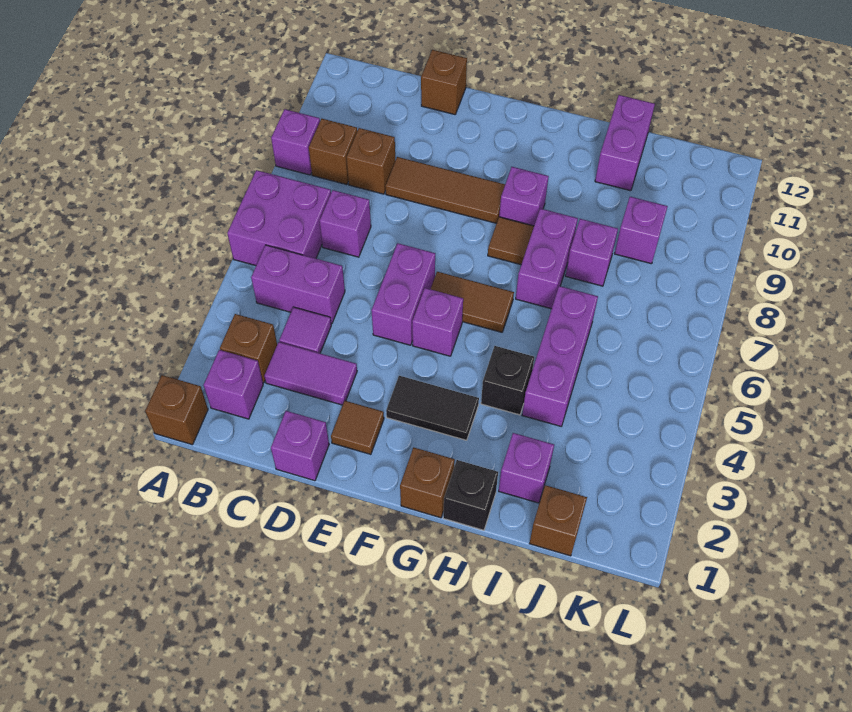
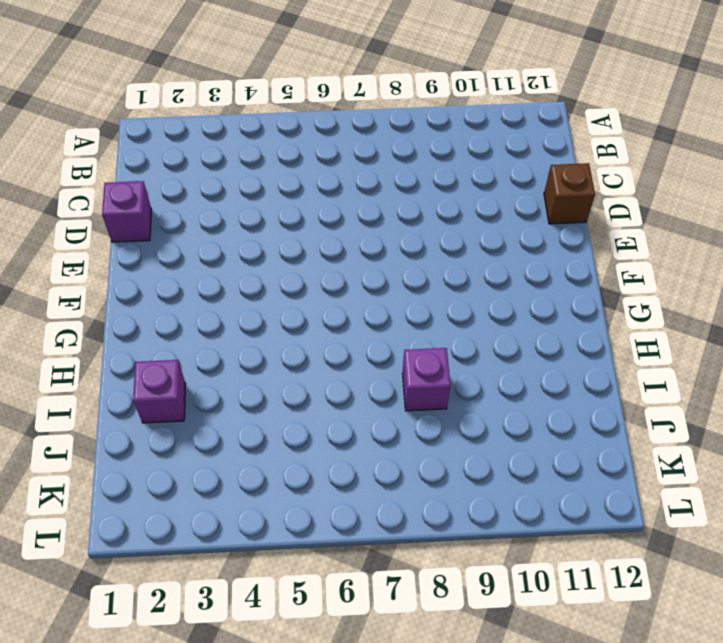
none -> brown brick A1 level 1
none -> purple brick A6:B7 level 1
none -> purple brick A9 level 1
none -> purple brick B2 level 1

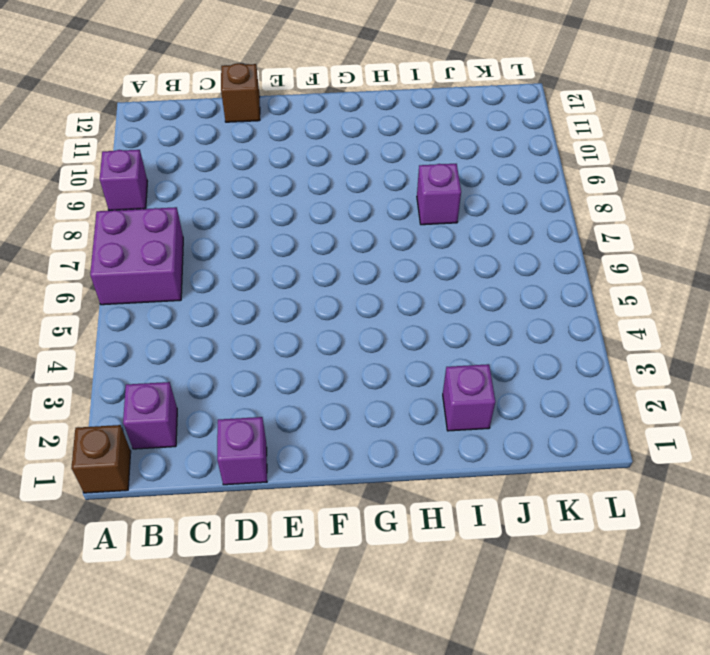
none -> brown brick B3 level 1
none -> purple brick B5:C5 level 1
none -> brown brick B9 level 1
none -> purple tile C3:D3 level 1

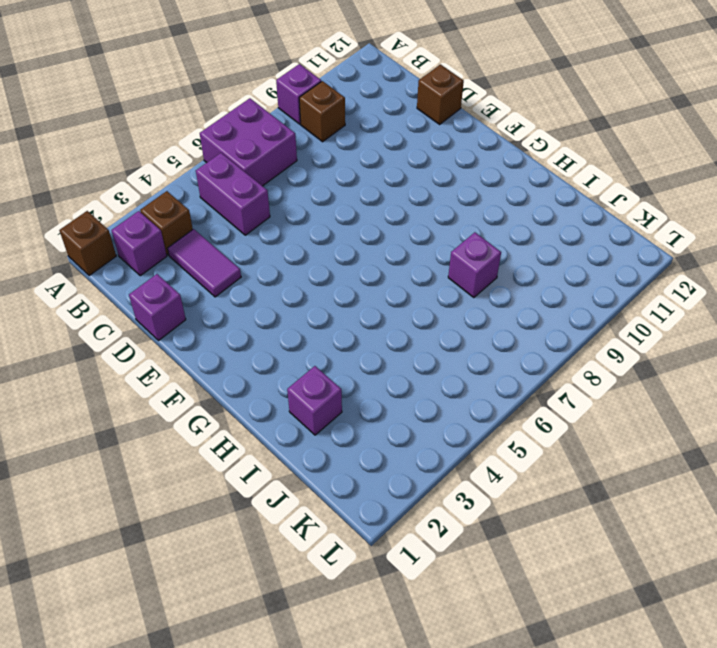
none -> purple tile C4 level 1
none -> purple brick C7 level 1
none -> brown brick C9 level 1
none -> brown tile D9:F9 level 1

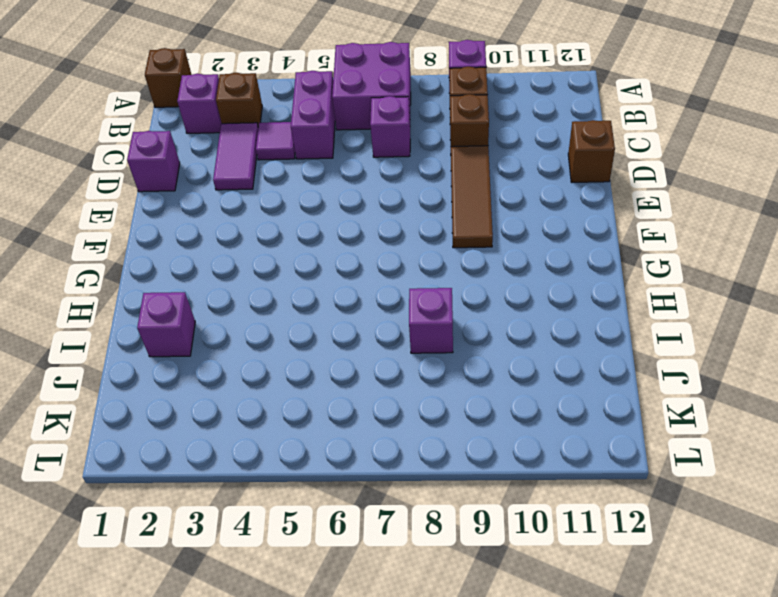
none -> brown tile E2 level 1
none -> purple brick E5:E6 level 1
none -> black tile F3:G3 level 1
none -> purple brick F5 level 1

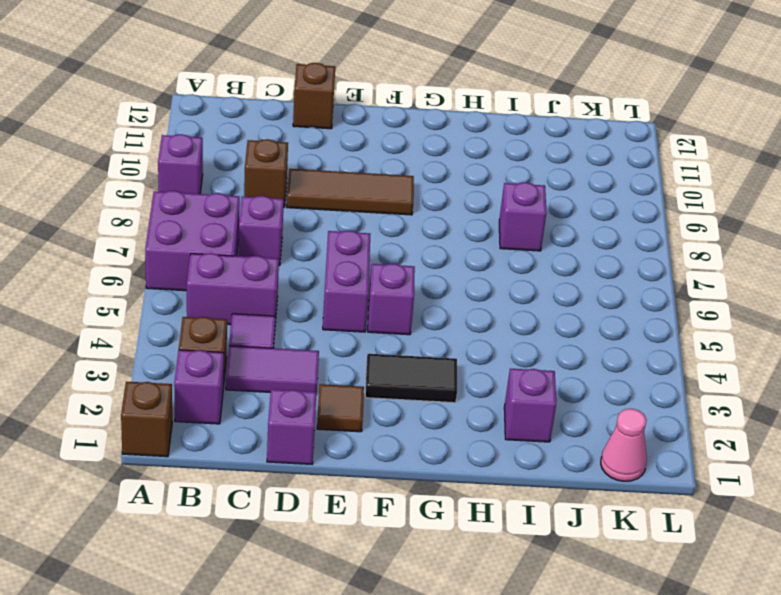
pink cone K1 level 1 -> none
none -> brown brick B9 level 1
none -> brown tile F6:G6 level 1
none -> brown brick G1 level 1
none -> brown tile G8 level 1

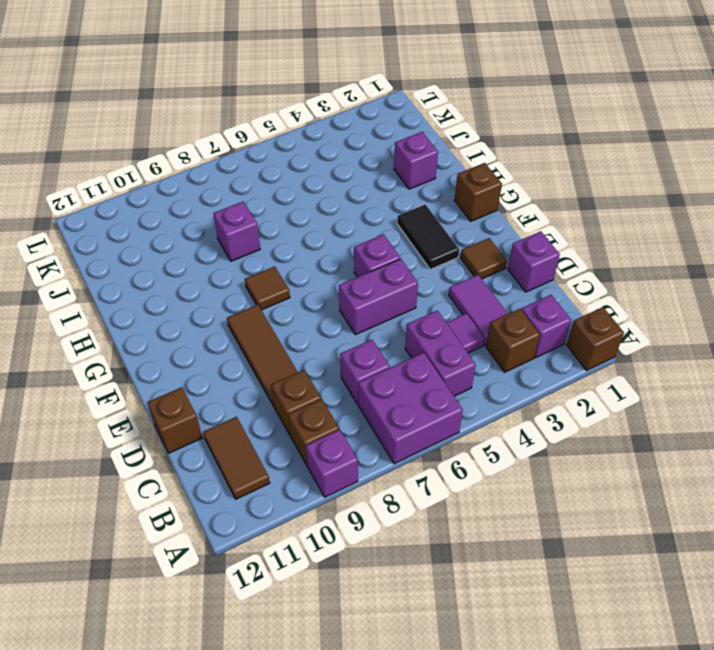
brown tile B11:C11 level 1 -> brown tile F6:G6 level 1
none -> purple brick G9 level 1
none -> black brick H1 level 1
none -> black brick H4 level 1
none -> purple brick H7:H8 level 1

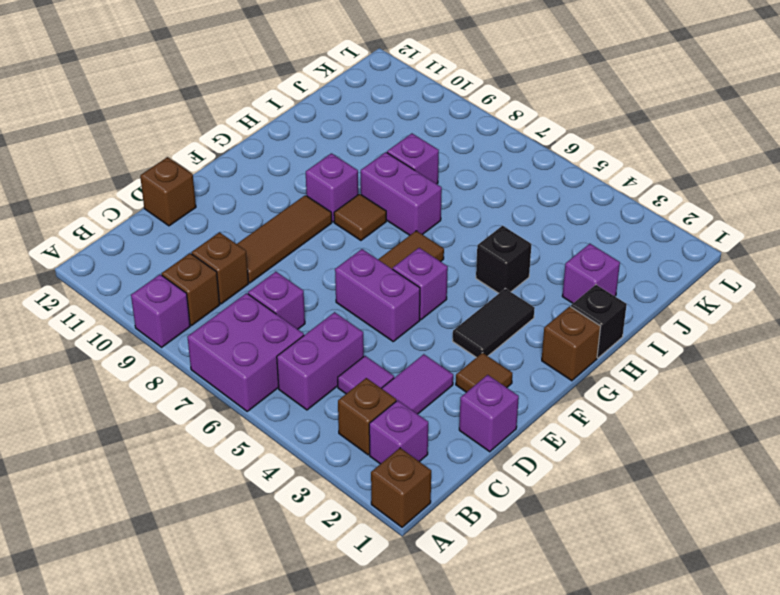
none -> purple brick I4:I6 level 1
none -> purple brick I11:I12 level 1
none -> brown brick J1 level 1
none -> purple brick J9 level 1

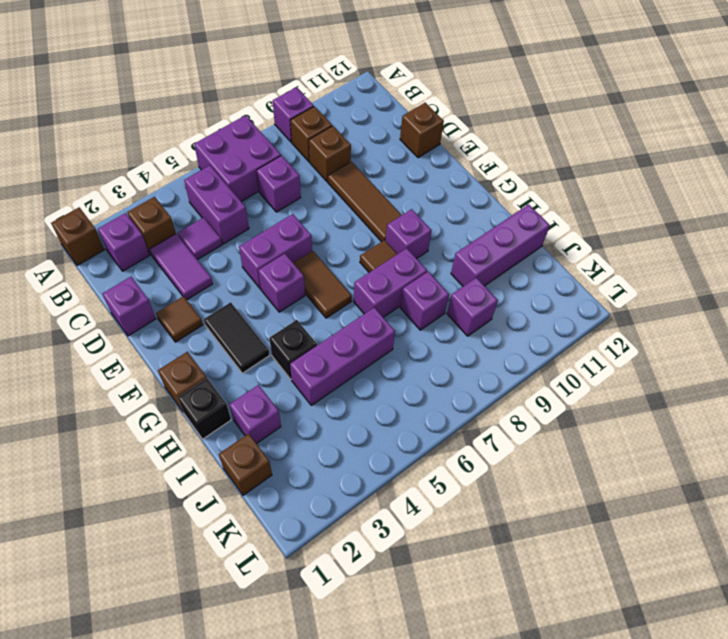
purple brick I10:I12 level 1 -> purple brick I11:I12 level 1

